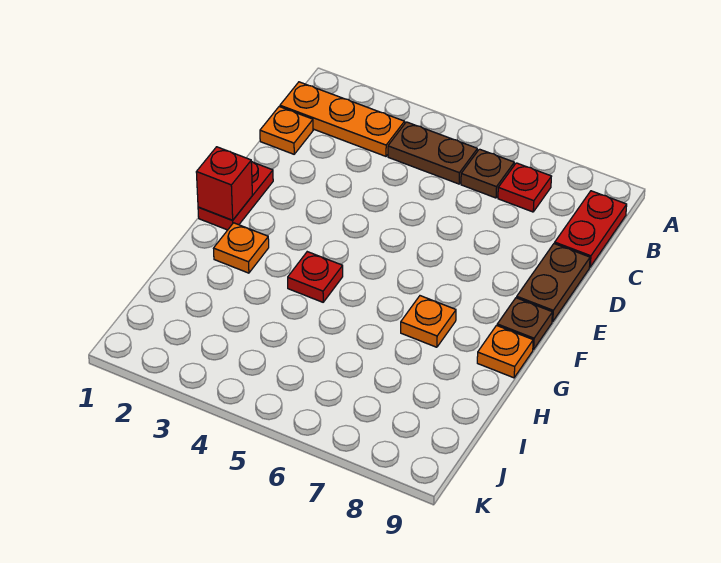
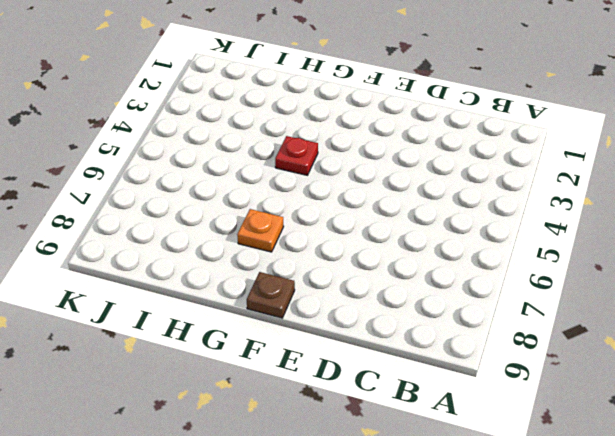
none -> orange plate B1:B3 level 1
none -> brown plate B4:B5 level 1
none -> brown plate B6 level 1

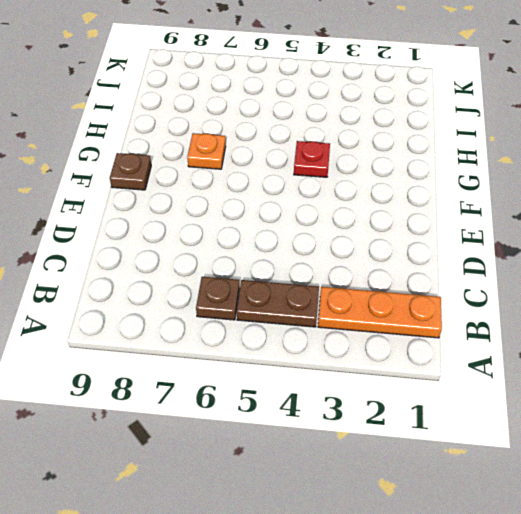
none -> red plate B7 level 1
none -> red plate B9:C9 level 1
none -> orange plate C1 level 1

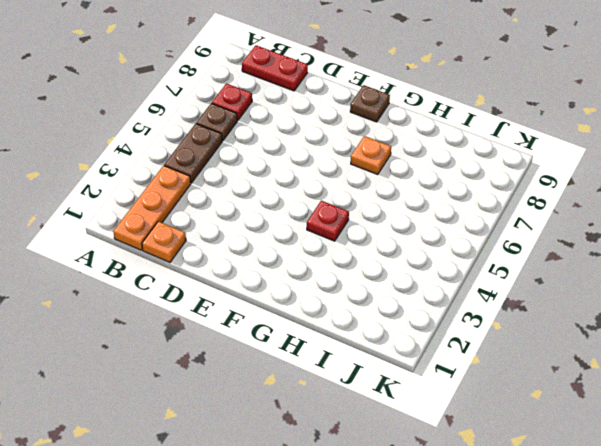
none -> brown plate D9:E9 level 1
none -> red plate E1:F1 level 1
none -> orange plate G2 level 1

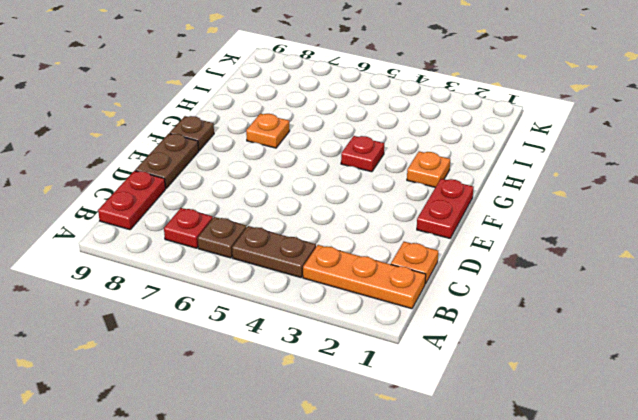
none -> orange plate G9 level 1
none -> red brick F1 level 2

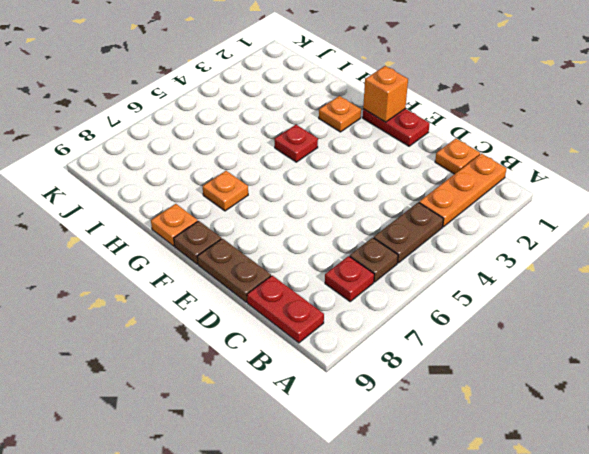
orange brick F1 level 2 -> red brick F1 level 2

